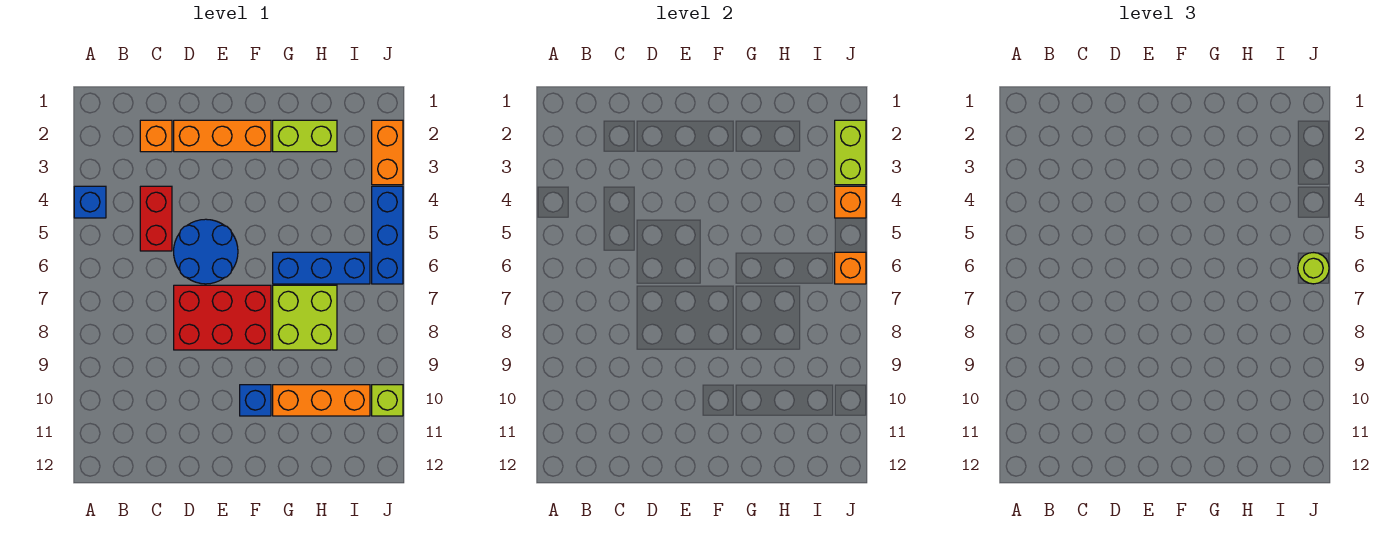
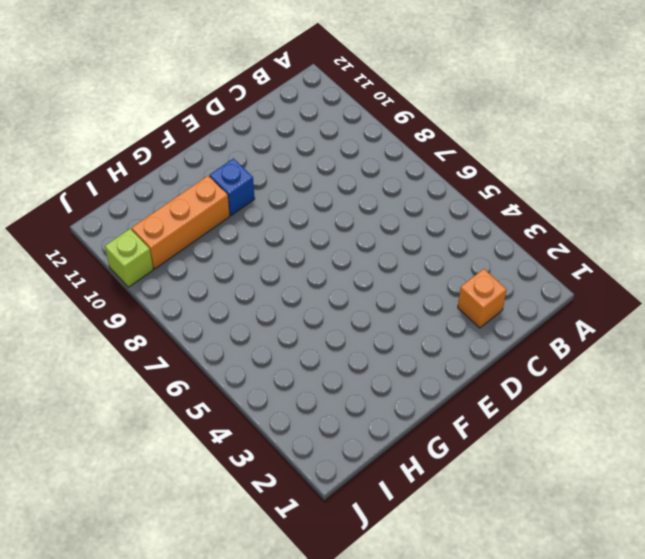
none -> blue brick A4 level 1
none -> red brick C4:C5 level 1
none -> orange brick D2:F2 level 1

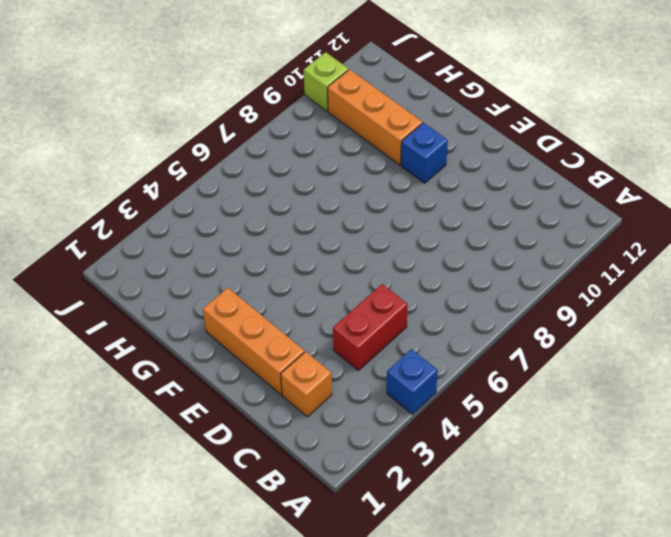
none -> blue round brick D5:E6 level 1
none -> red brick D7:F8 level 1
none -> lime brick G2:H2 level 1

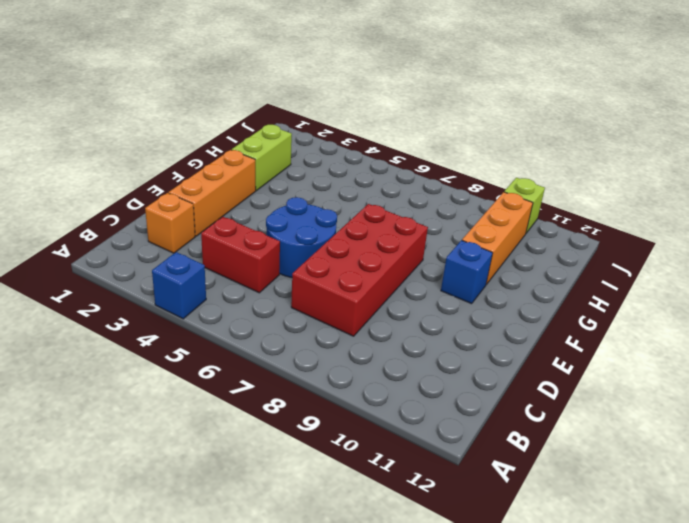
red brick C7:F8 level 1 -> red brick D7:F8 level 1
none -> blue brick G6:I6 level 1
none -> lime brick G7:H8 level 1
none -> orange brick J2:J3 level 1

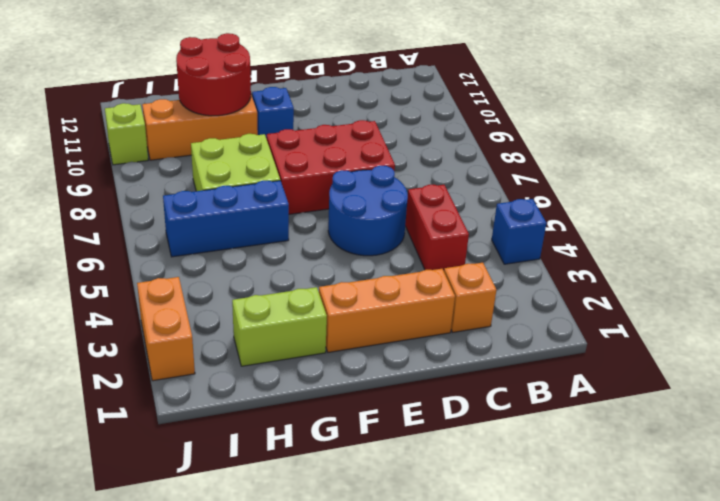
red round brick G10:H11 level 2 -> none
none -> blue brick J4:J6 level 1
none -> lime brick J2:J3 level 2
none -> orange brick J4 level 2

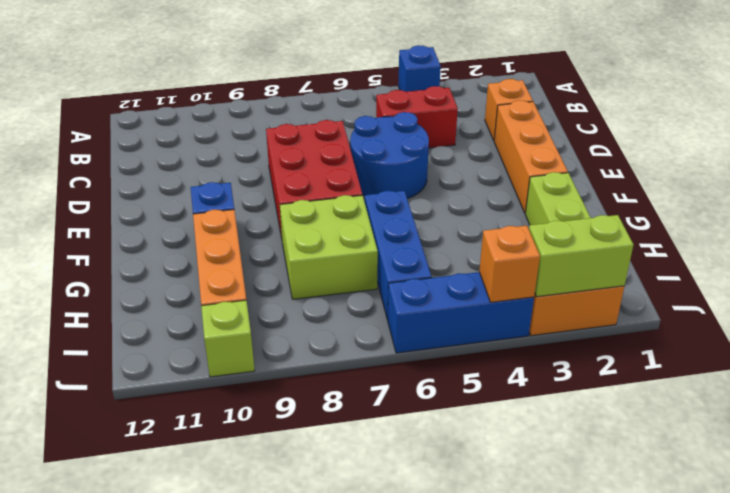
none -> orange brick J6 level 2
none -> lime round brick J6 level 3

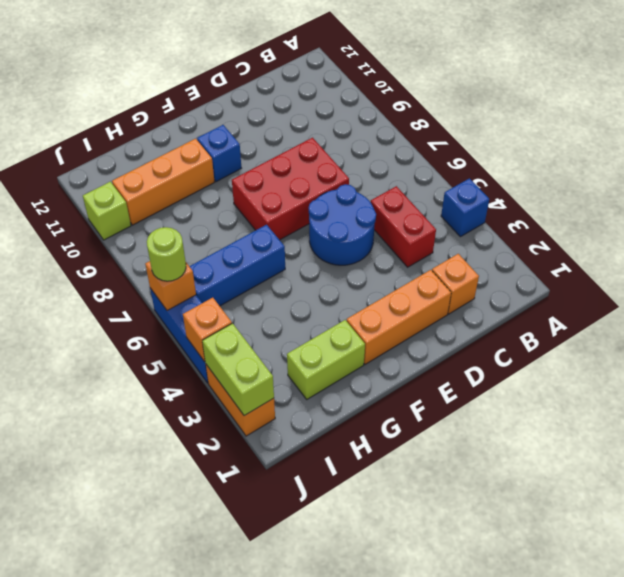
none -> lime brick G7:H8 level 1

